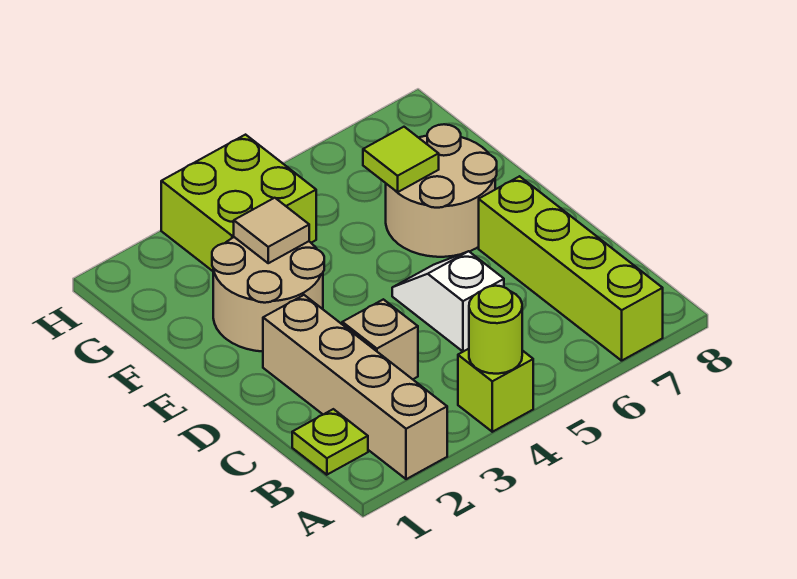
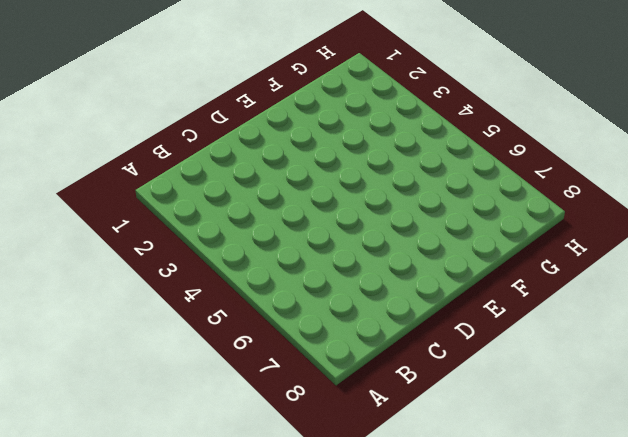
none -> tan brick A2:D2 level 1
none -> lime brick A4 level 1
none -> lime brick A7:D7 level 1

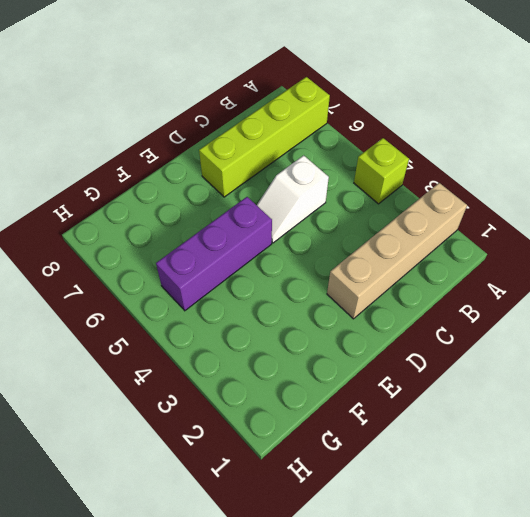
purple brick E5:G5 level 1 -> none
none -> lime plate B1 level 1
none -> tan brick C3 level 1
none -> tan round brick E2:F3 level 1

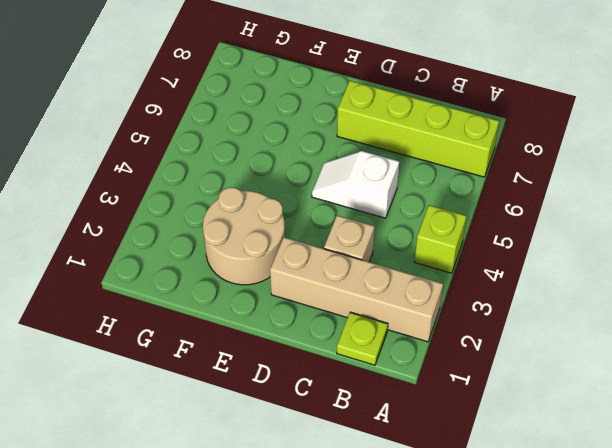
none -> tan round brick E6:F7 level 1
none -> lime brick G3:H4 level 1
none -> lime round brick A4 level 2

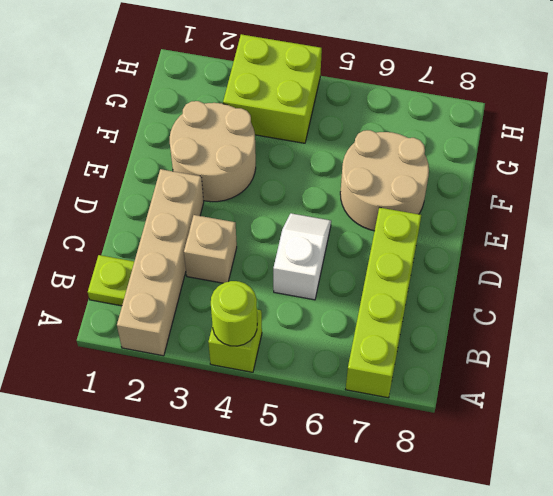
none -> tan tile F3 level 2
none -> lime tile F6 level 2

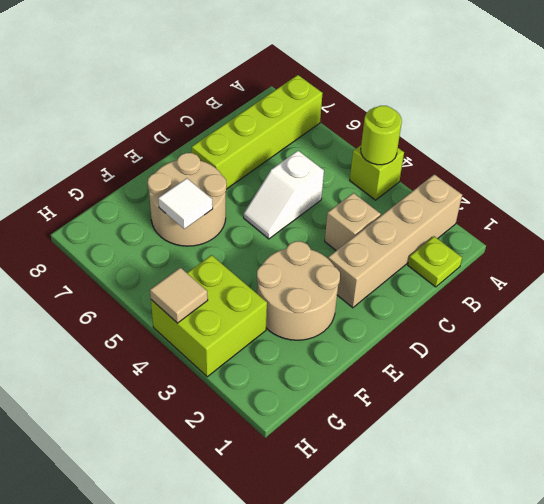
white tile F6 level 2 -> lime tile F6 level 2
tan tile H4 level 2 -> tan tile F3 level 2

